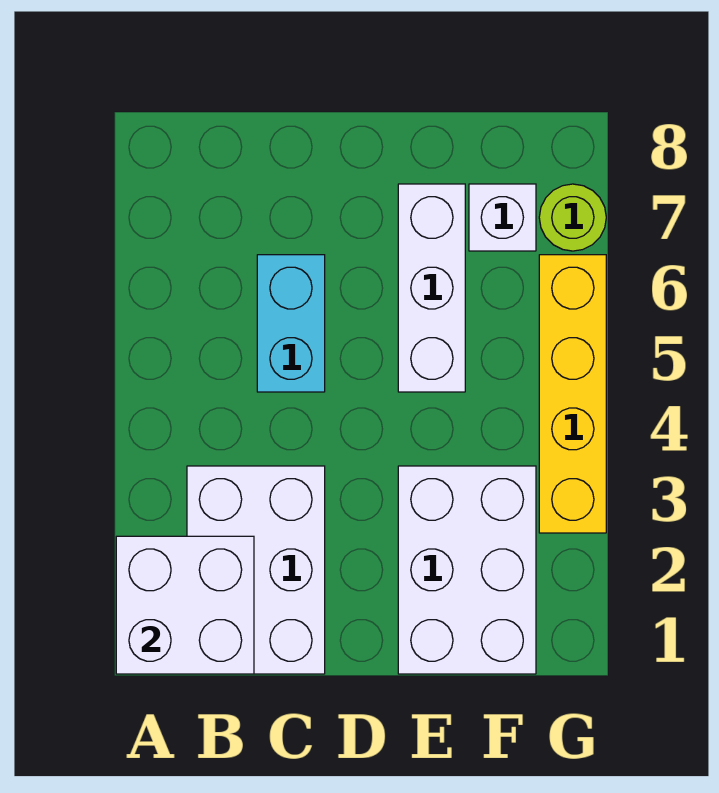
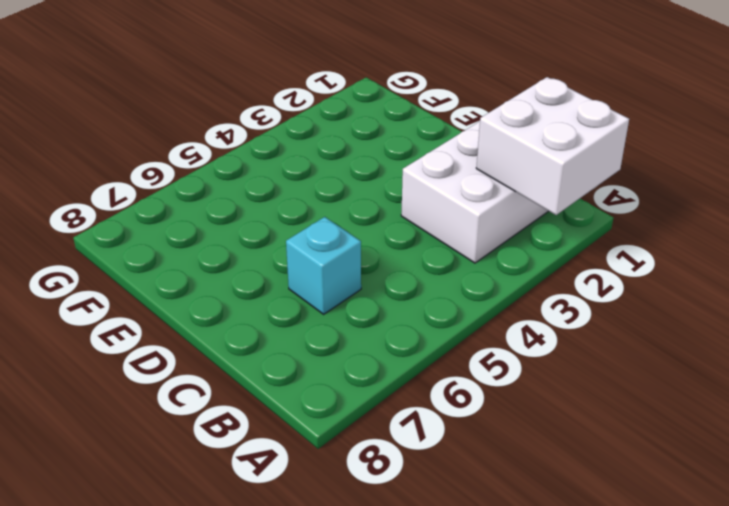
cyan brick C6 level 1 -> cyan brick C5:C6 level 1
none -> white brick E1:F3 level 1
none -> white brick E5:E7 level 1

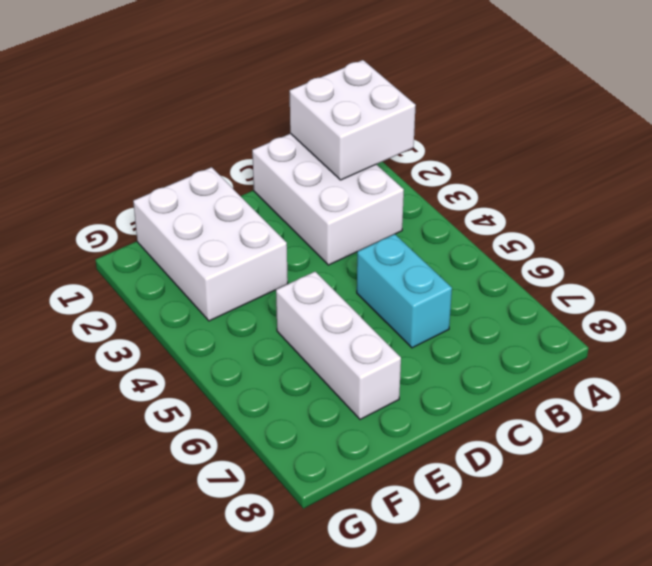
none -> white brick F7 level 1
none -> yellow brick G3:G6 level 1

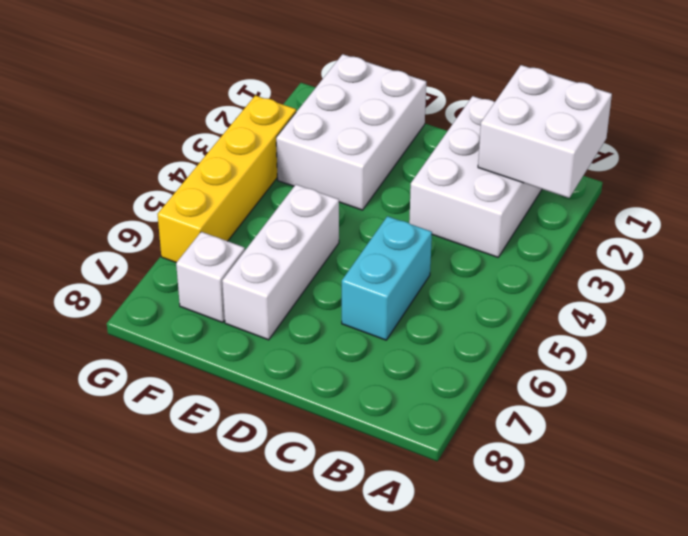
none -> lime round brick G7 level 1

